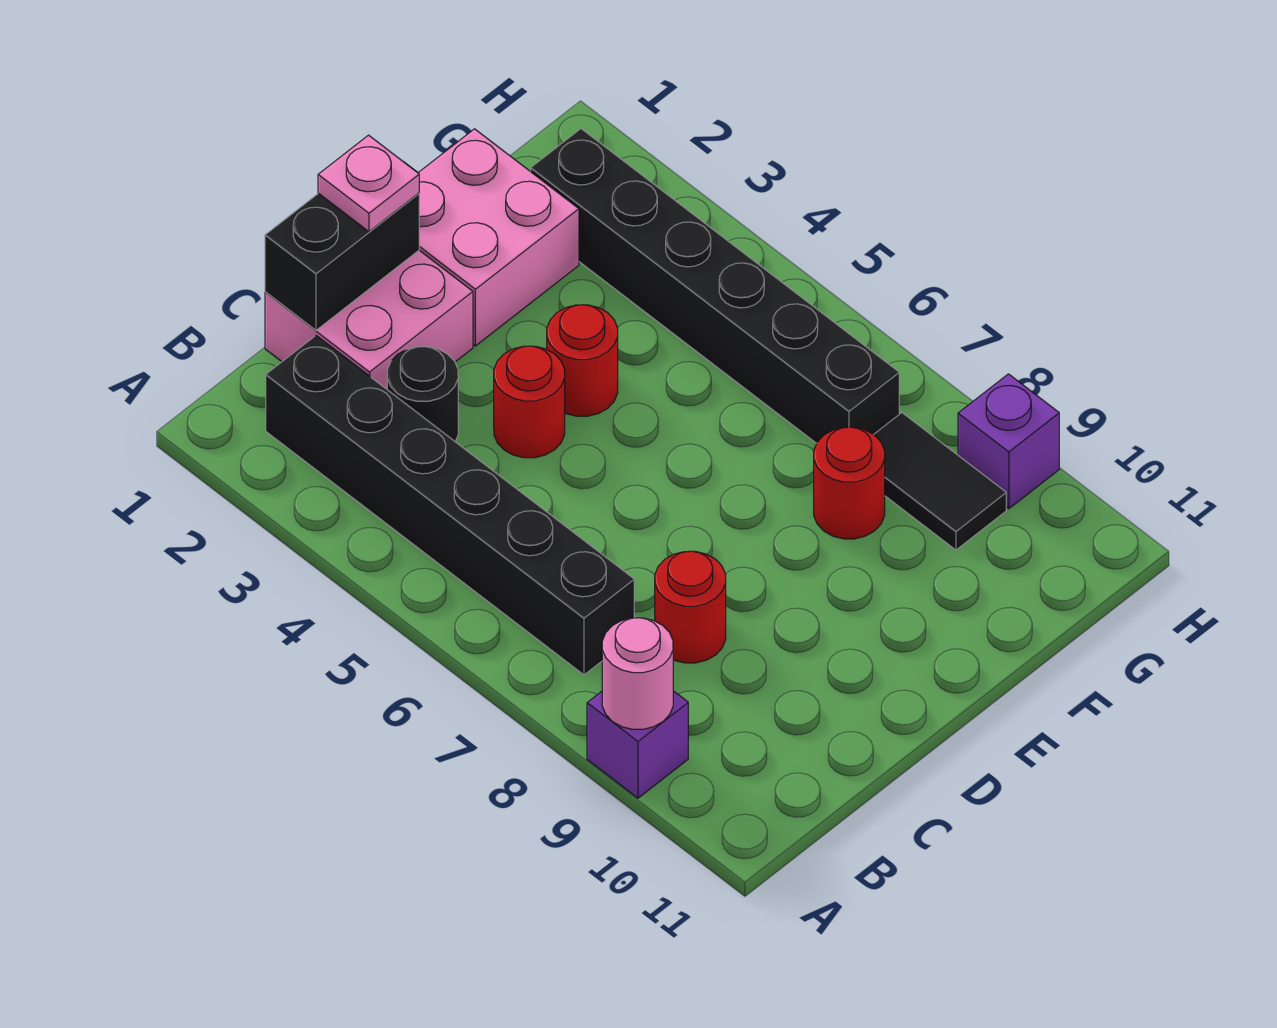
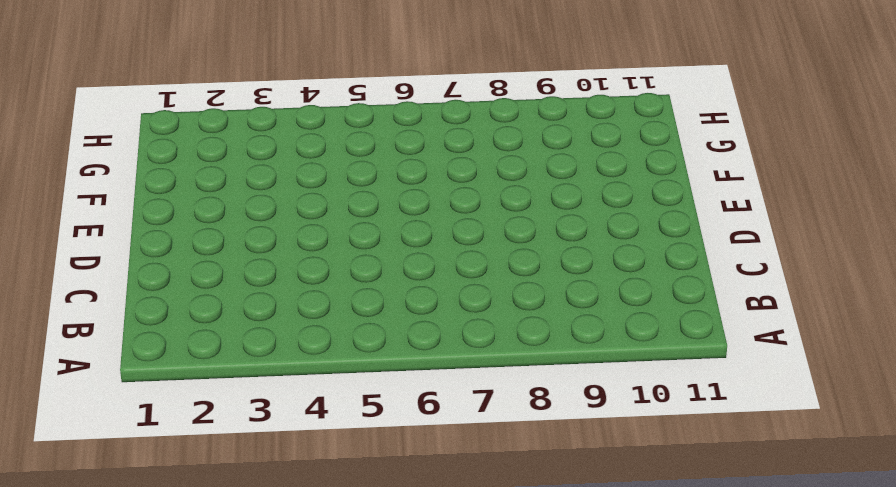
none -> purple brick A9 level 1
none -> black brick B2:B7 level 1
none -> pink brick C1:D2 level 1

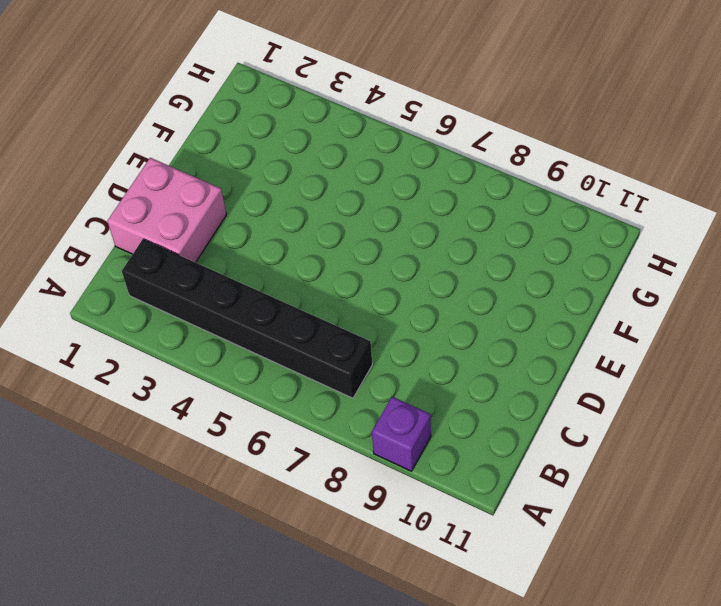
none -> black round brick C3 level 1
none -> red round brick C8 level 1
none -> red round brick D4 level 1

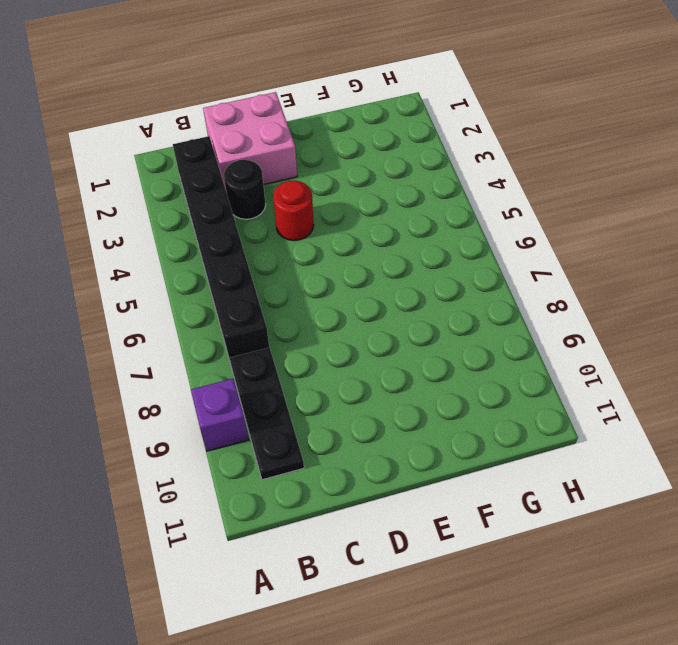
black plate B8:B10 level 1 -> none
none -> red round brick C8 level 1
none -> pink brick E1:F2 level 1
none -> red round brick E4 level 1

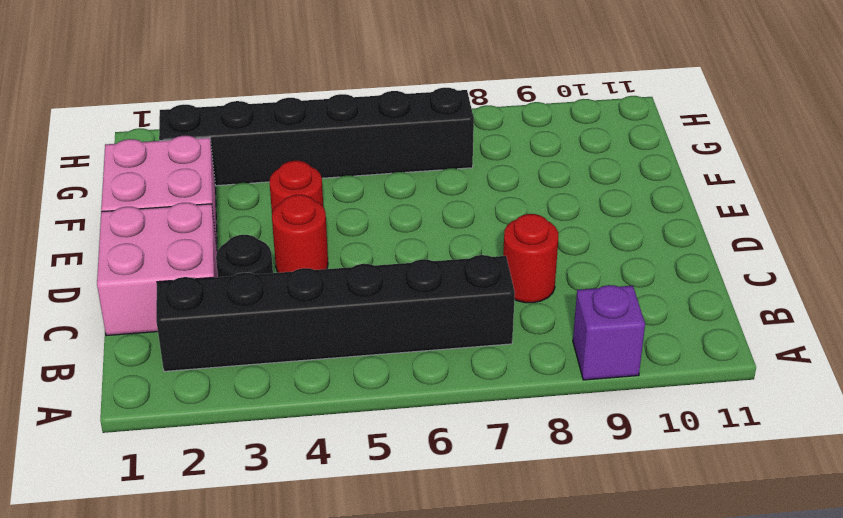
none -> red round brick F8 level 1
none -> black tile G8:G9 level 1
none -> purple brick H9 level 1

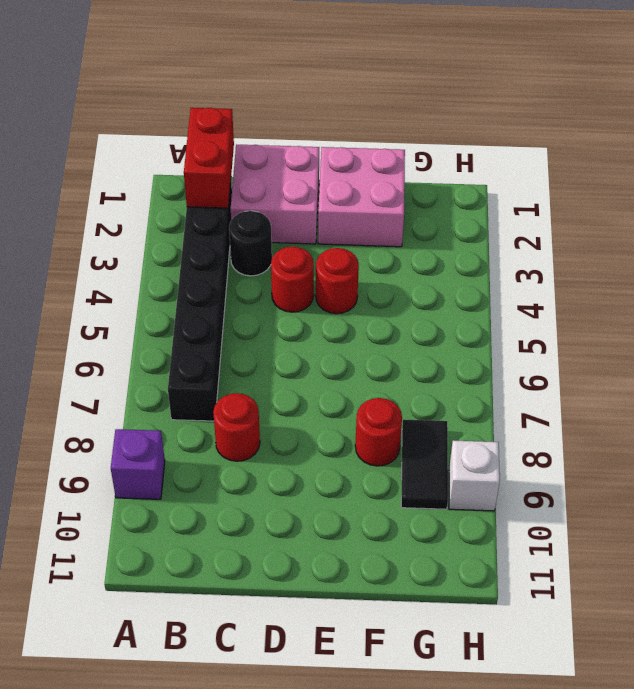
red brick B1:B2 level 2 -> none
white brick H9 level 1 -> purple brick H9 level 1
none -> black brick G2:G7 level 1
none -> pink round brick A9 level 2
none -> black brick C1:D1 level 2

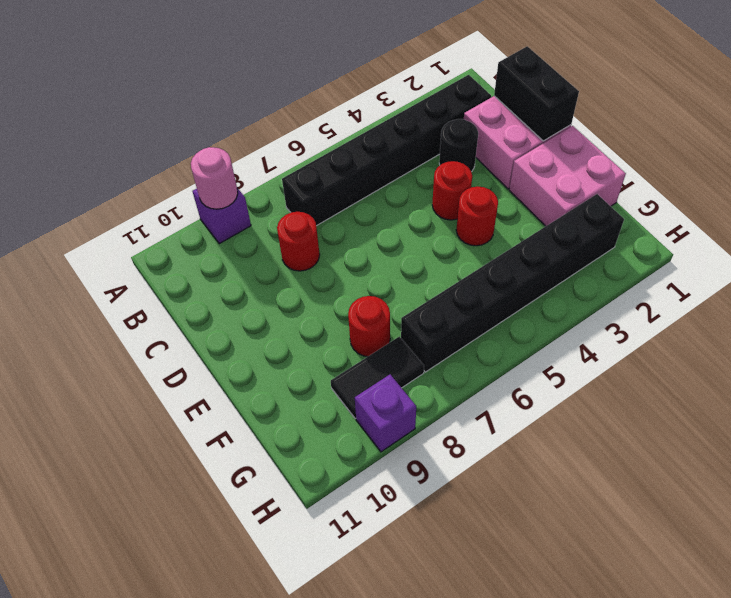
none -> pink plate D1 level 3

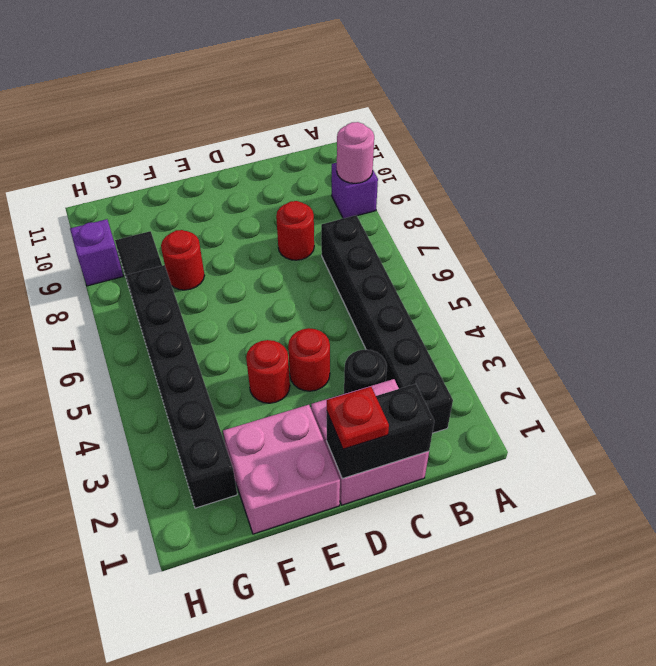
red plate D1 level 3 -> pink plate D1 level 3

